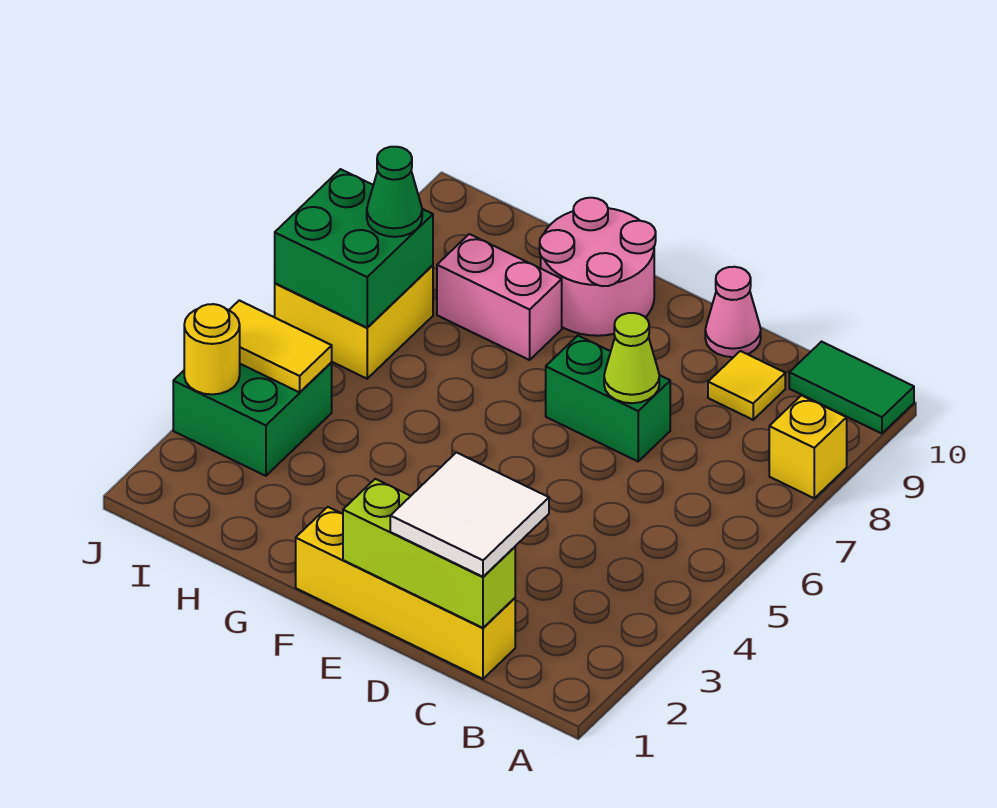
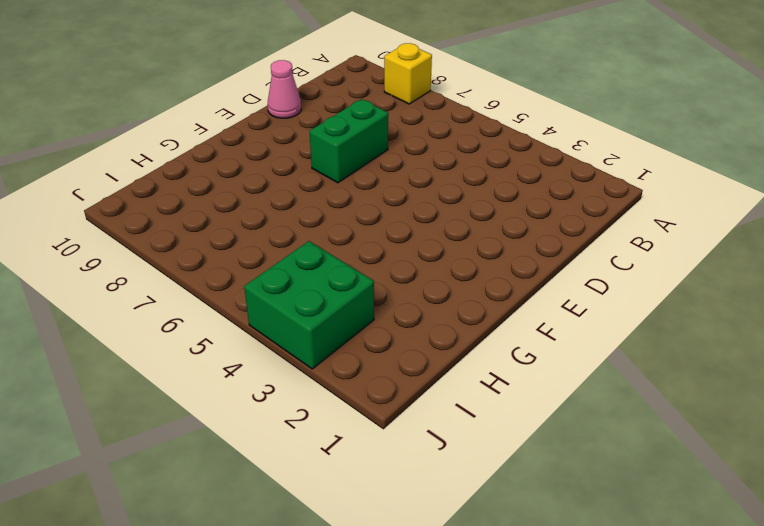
none -> green tile A10:B10 level 1
none -> yellow brick C1:F1 level 1
none -> yellow tile C9 level 1

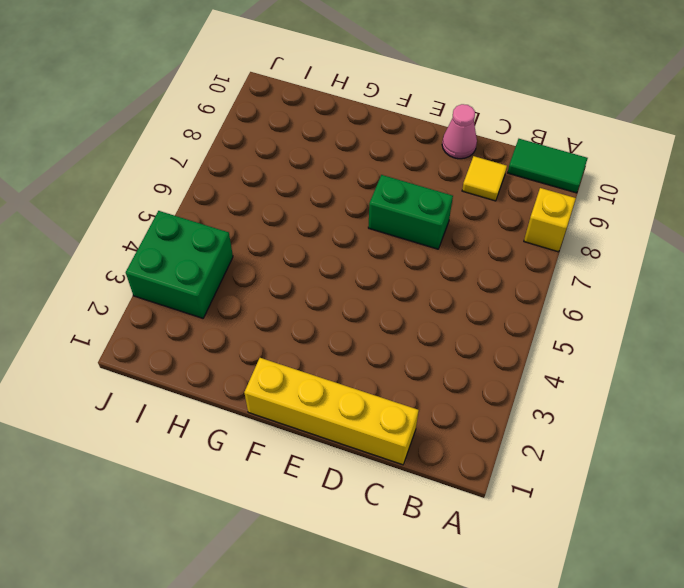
none -> pink round brick F9:G10 level 1
none -> pink brick G8:H8 level 1
none -> yellow brick I6:J7 level 1

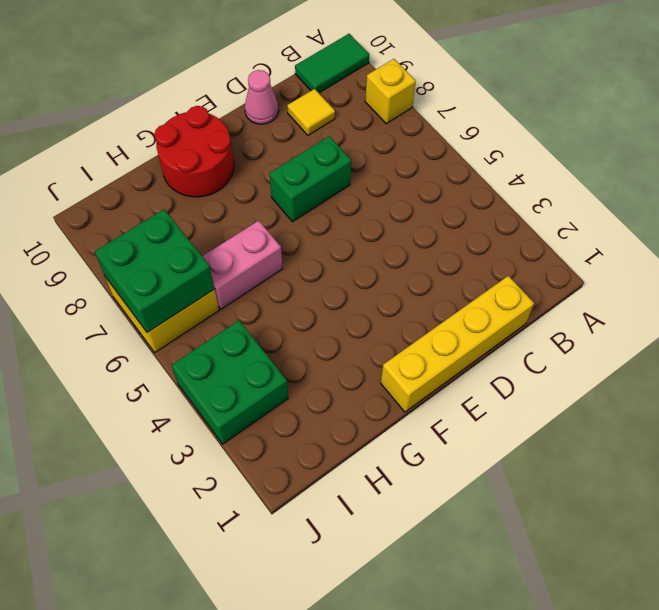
red round brick F9:G10 level 1 -> pink round brick F9:G10 level 1
pink brick G6:H6 level 1 -> pink brick G8:H8 level 1
none -> lime brick C1:E1 level 2
none -> lime cone D7 level 2
none -> yellow tile I4:J4 level 2

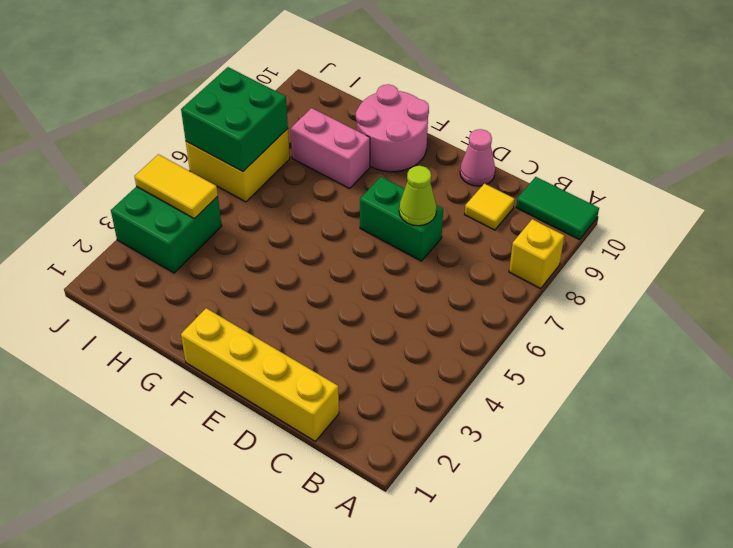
none -> lime brick C1:E1 level 2
none -> yellow round brick J3 level 2
none -> white tile C1:D2 level 3

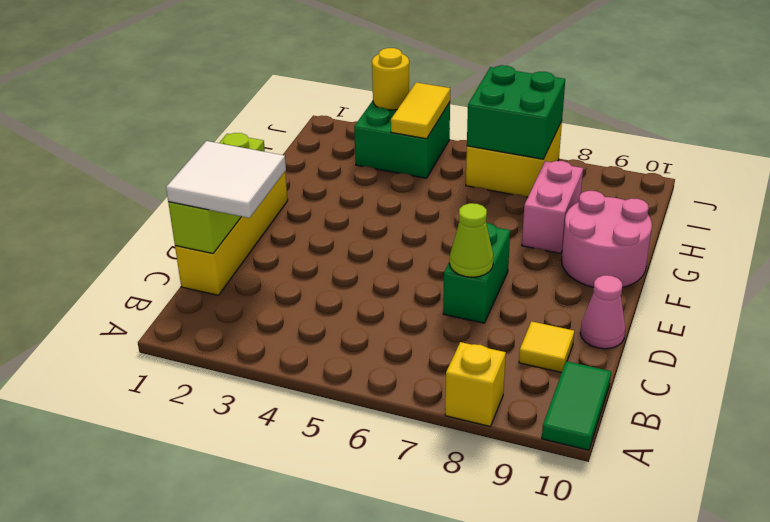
none -> green cone I7 level 3

